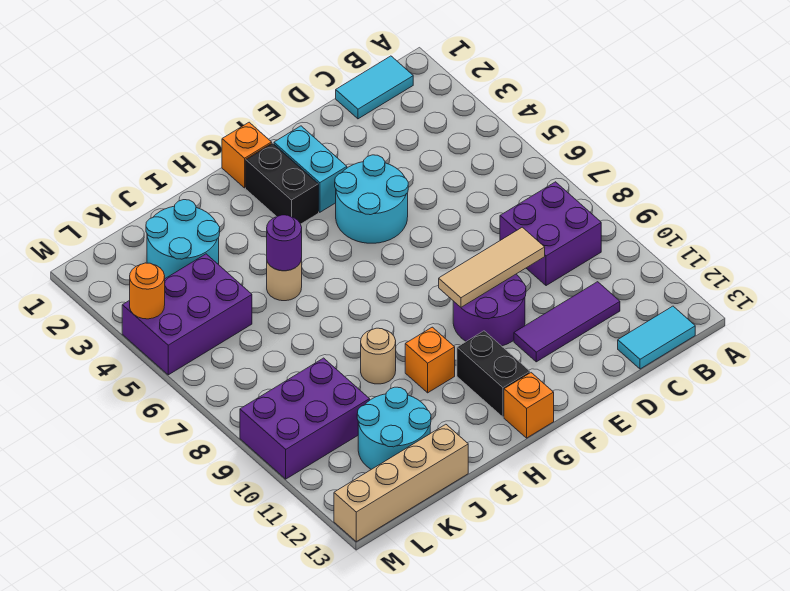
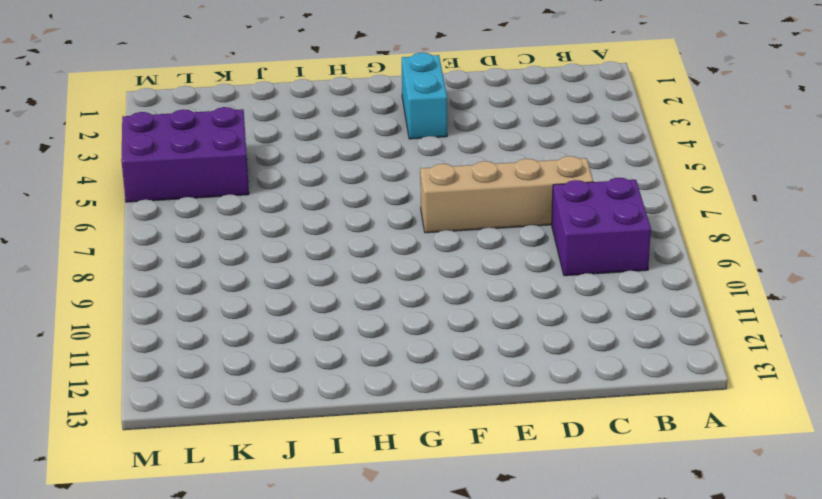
tan brick C7:F7 level 1 -> tan brick J13:M13 level 1
none -> cyan tile B1:C1 level 1
none -> cyan tile B13:C13 level 1
none -> purple tile C11:E11 level 1

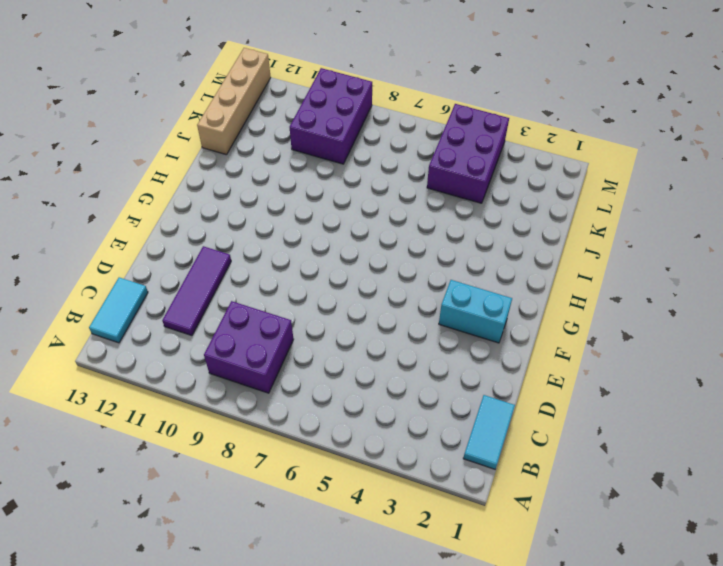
none -> cyan round brick E4:F5 level 1
none -> purple round brick E9:F10 level 1
none -> orange brick G1 level 1

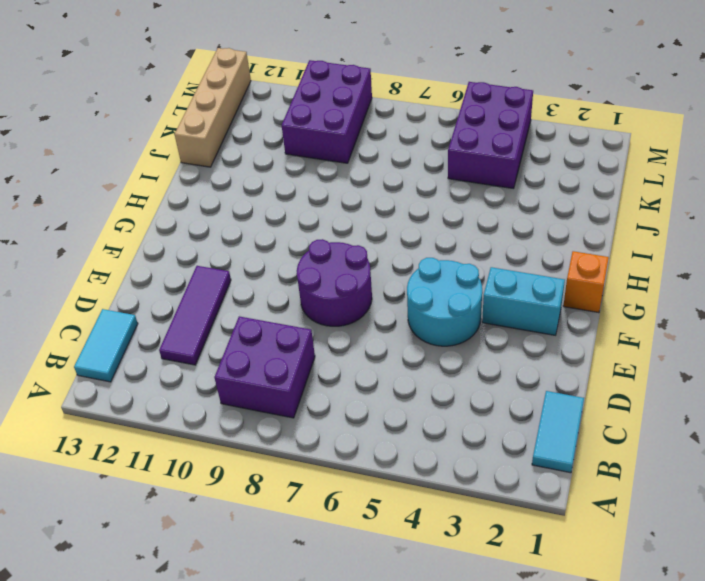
purple round brick E7:F8 level 1 -> purple round brick E9:F10 level 1
none -> black brick G2:G3 level 1
none -> black brick G11:G12 level 1
none -> orange brick G13 level 1

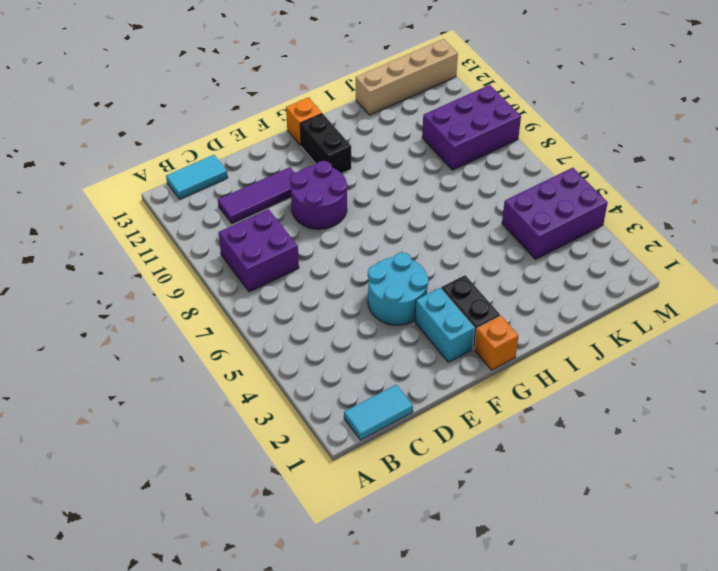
none -> orange brick H10 level 1
none -> tan round brick I5 level 1
none -> tan round brick I9 level 1

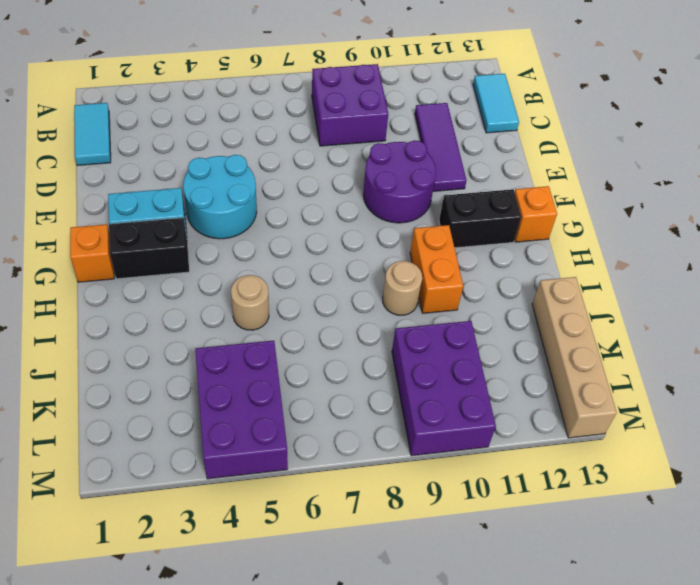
orange brick H10:I10 level 1 -> orange brick H10 level 1
none -> cyan round brick J2:K3 level 1
none -> cyan round brick J11:K12 level 1
none -> tan tile D9:F9 level 2

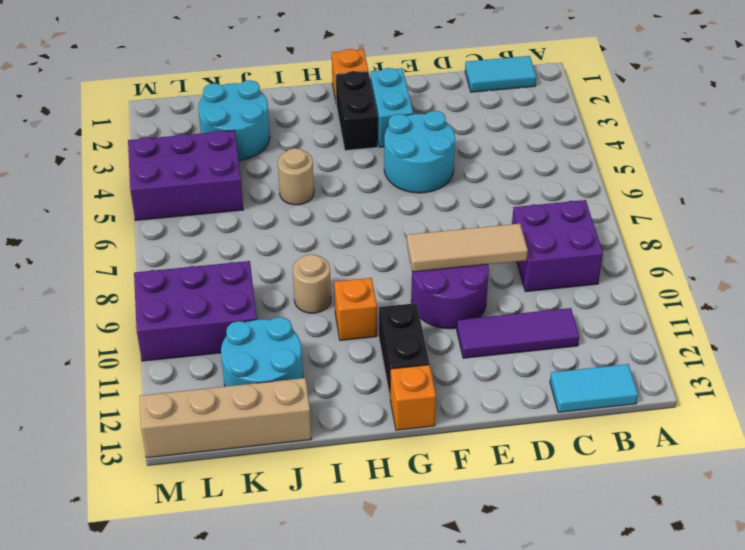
none -> purple round brick I5 level 2
none -> orange round brick M4 level 2

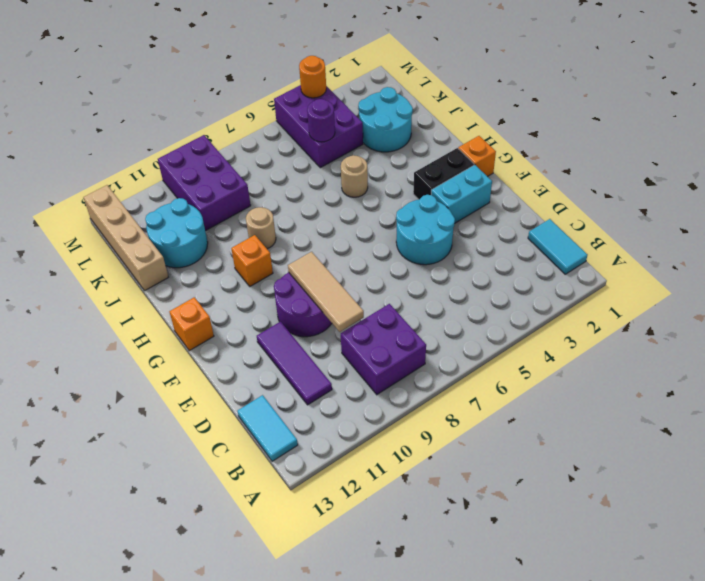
purple round brick K5 level 2 -> purple round brick I5 level 2
none -> black brick G11:G12 level 1

